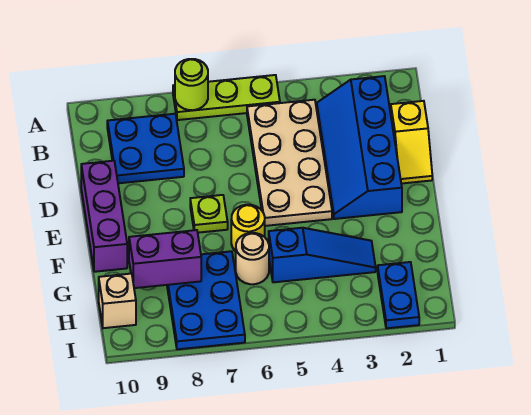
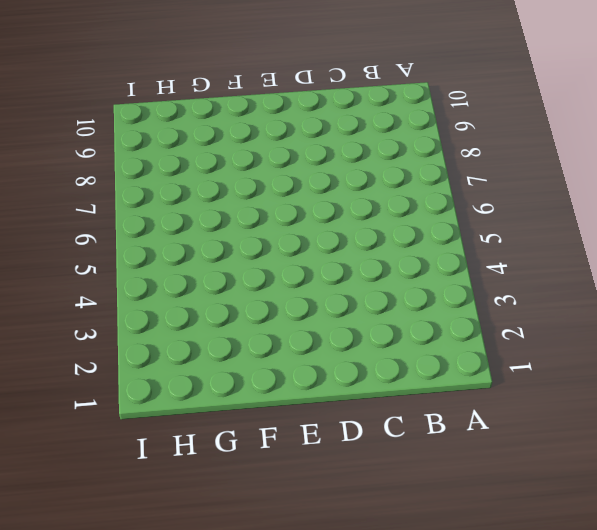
none -> lime plate A5:A7 level 1
none -> blue slope B2:E3 level 1 top 2
none -> tan plate B4:E5 level 1

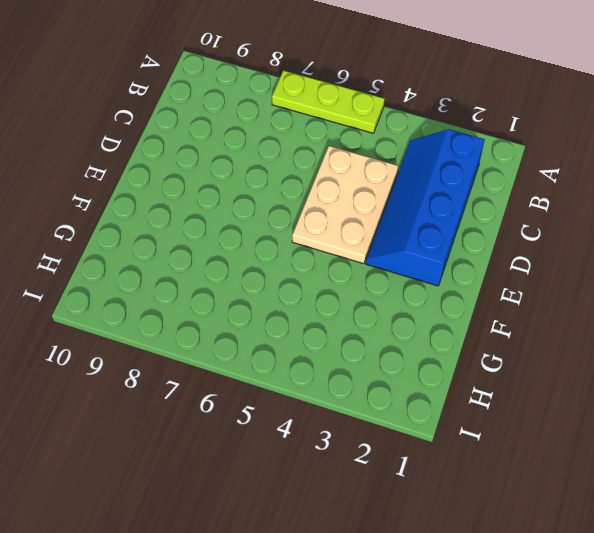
tan plate C4:E5 level 1 -> tan plate B4:E5 level 1
none -> blue plate B8:C9 level 1
none -> yellow slope C1:D1 level 1 top C
none -> purple brick D10:F10 level 1

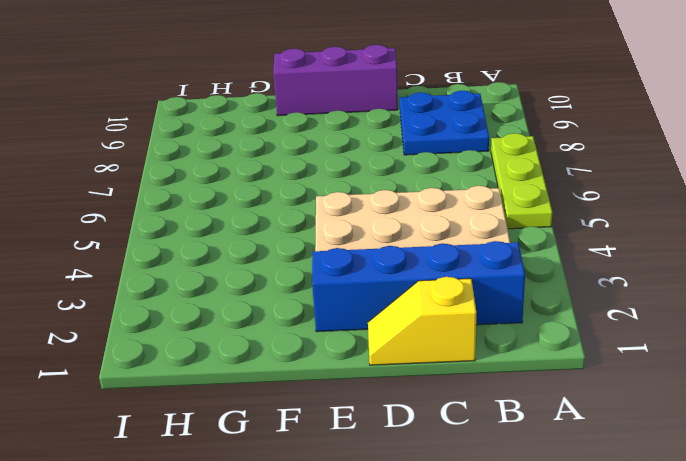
none -> lime plate E7 level 1
none -> yellow round brick F6 level 1
none -> blue slope G3:G5 level 1 top 5

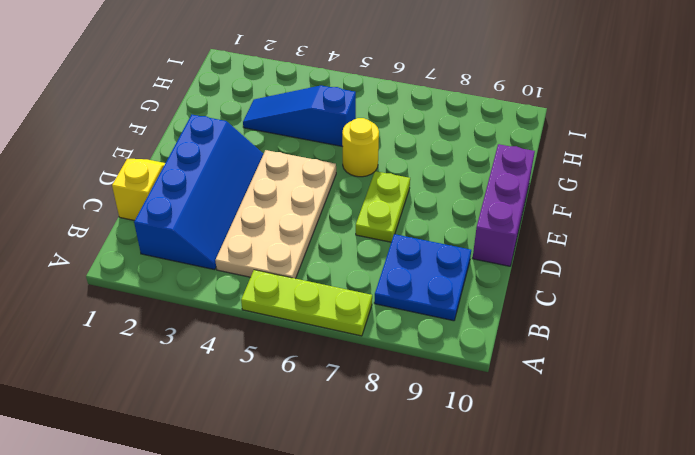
lime plate D7:E7 level 1 -> lime plate E7 level 1
none -> tan round brick G6 level 1
none -> blue plate G7:I8 level 1
none -> blue plate H2:I2 level 1

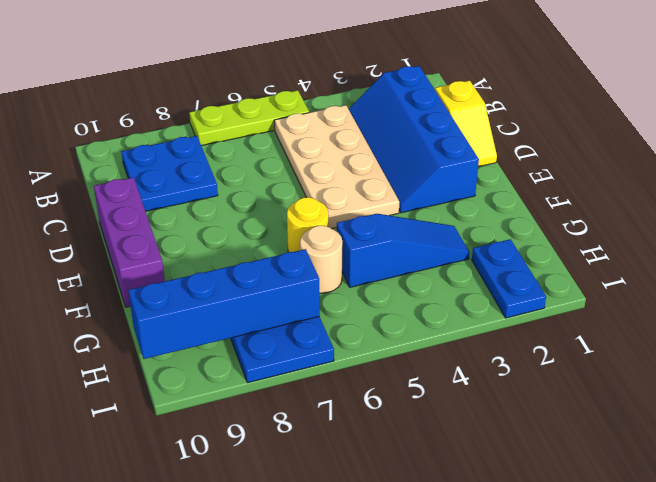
blue brick H7:H10 level 2 -> none
none -> lime plate E7 level 1
none -> tan brick H10 level 1
none -> lime round brick A7 level 2

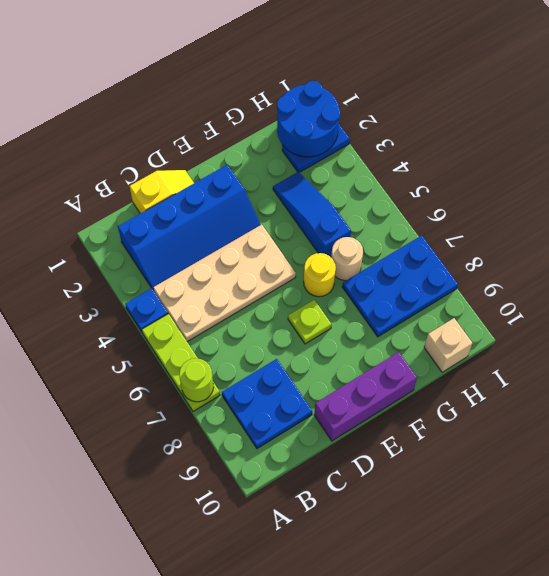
blue plate A4 level 1 -> none
blue round brick H1:I2 level 2 -> none
none -> purple brick G8:G9 level 2

